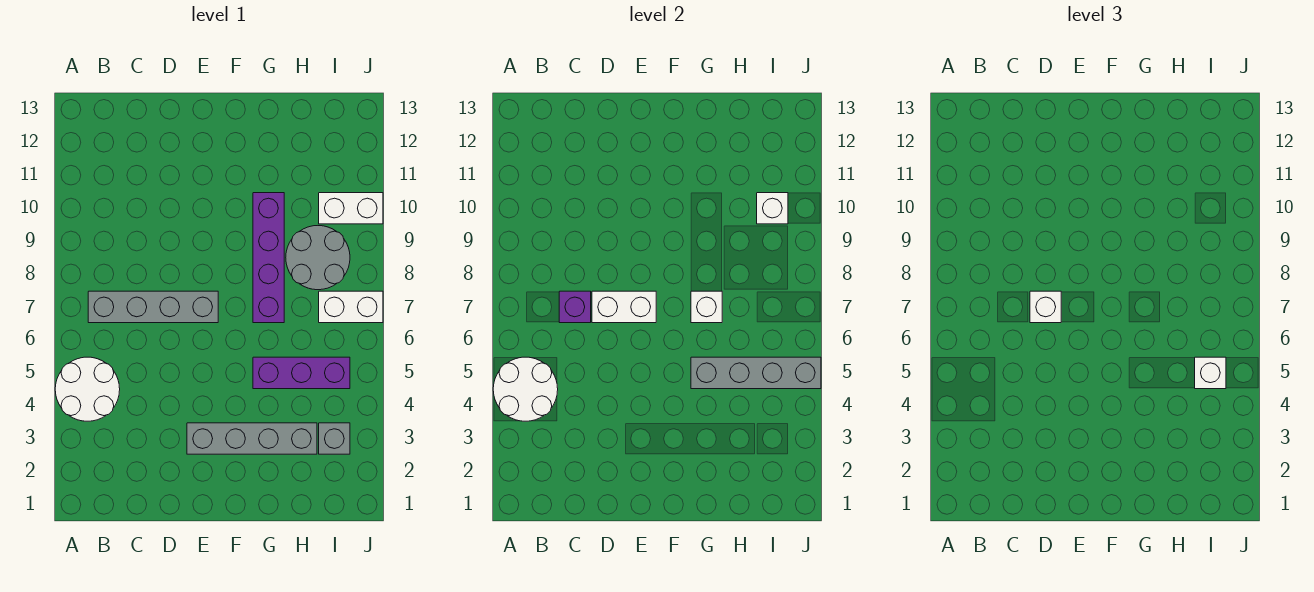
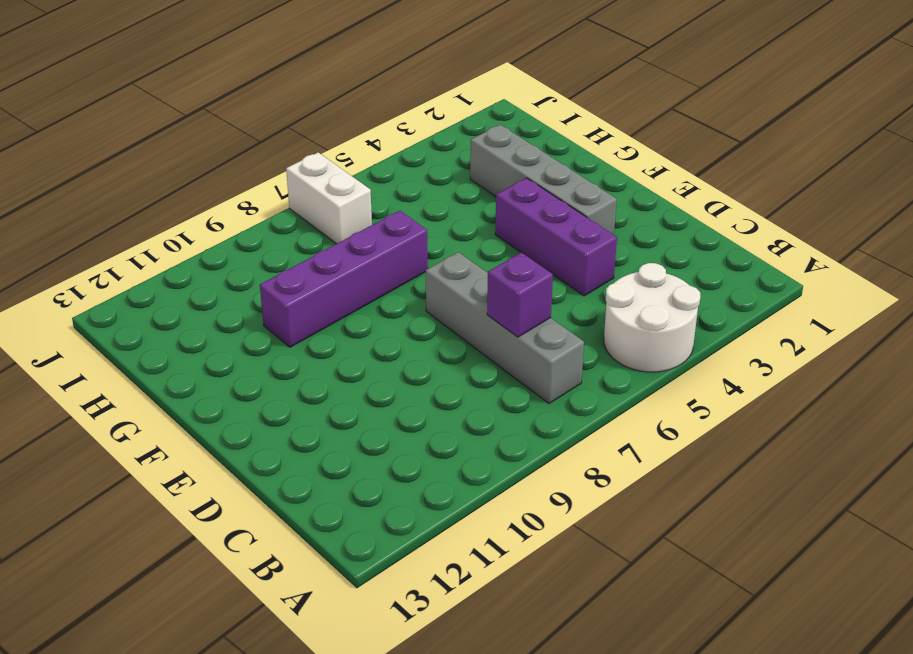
purple brick D4:F4 level 1 -> purple brick G5:I5 level 1
none -> grey round brick H8:I9 level 1
none -> grey brick I3 level 1
none -> white brick I10:J10 level 1

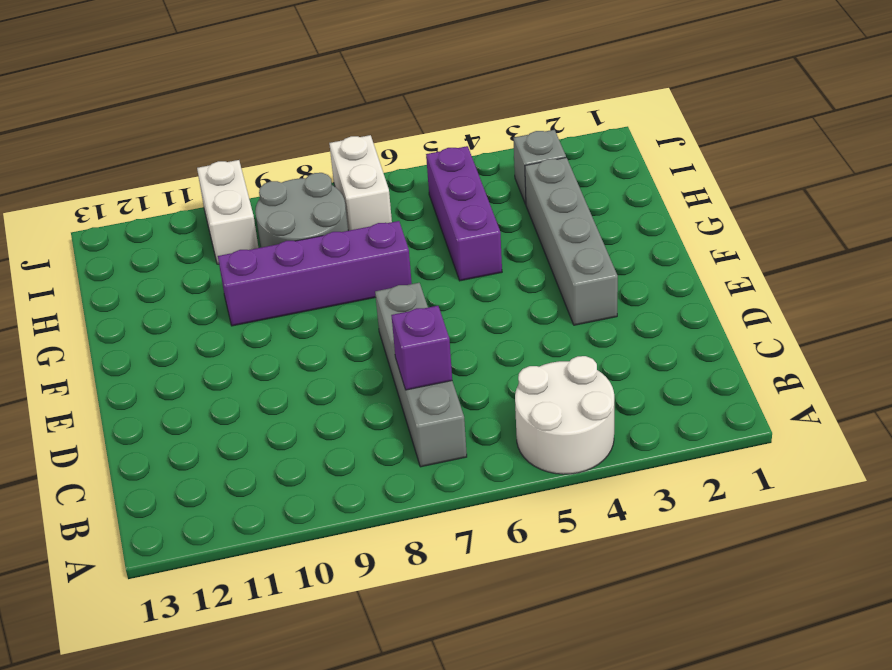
none -> white round brick A4:B5 level 2
none -> white brick D7:E7 level 2
none -> grey brick G5:J5 level 2

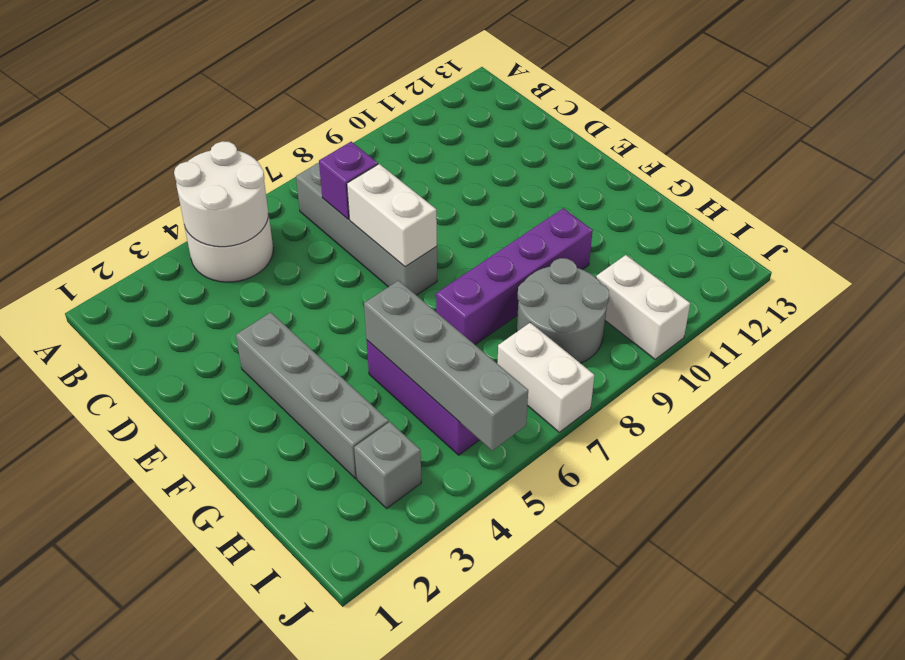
none -> white brick G7 level 2
none -> white brick I10 level 2
none -> white brick D7 level 3

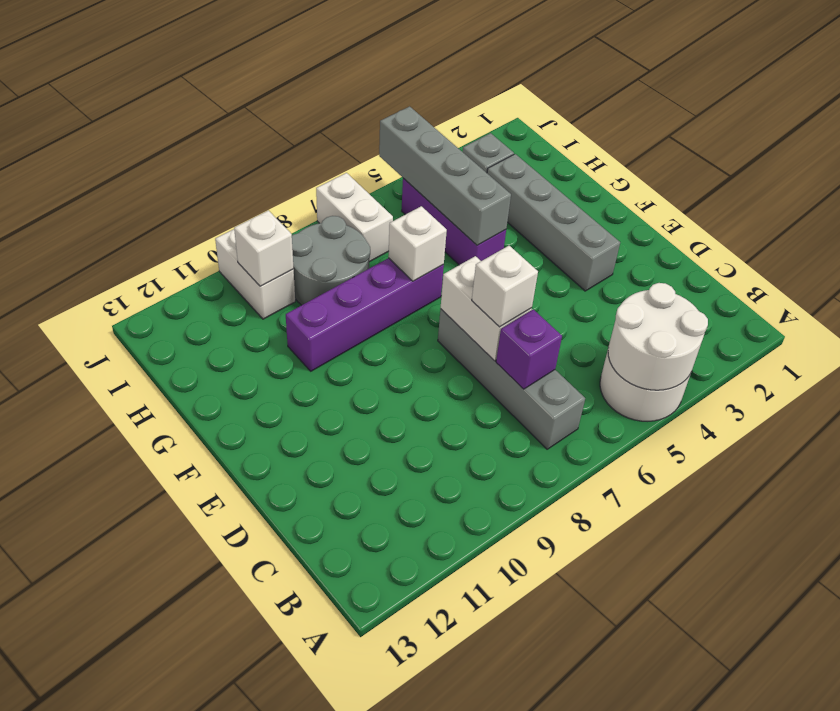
none -> white brick I5 level 3

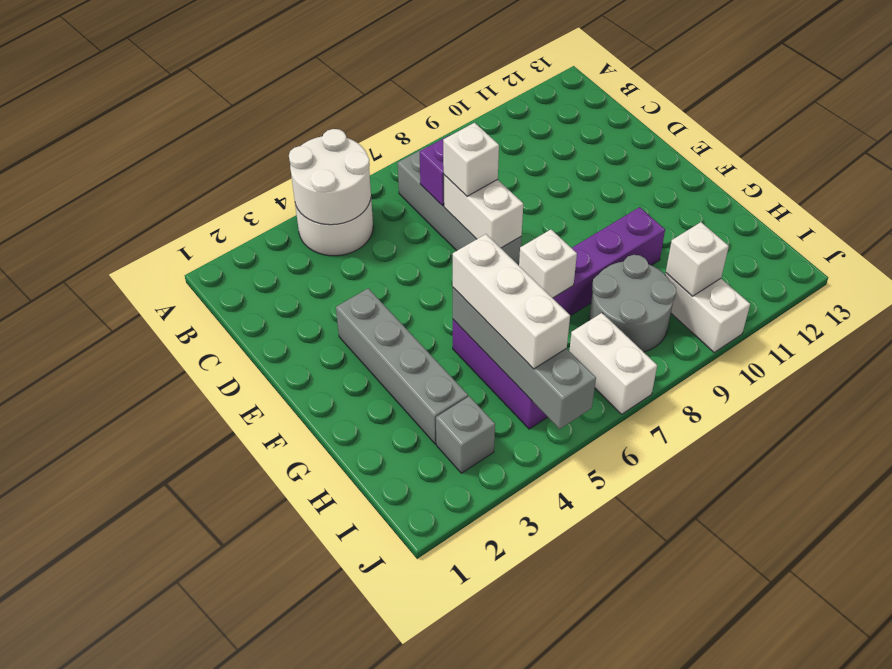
white brick G5:I5 level 3 -> white brick I5 level 3

